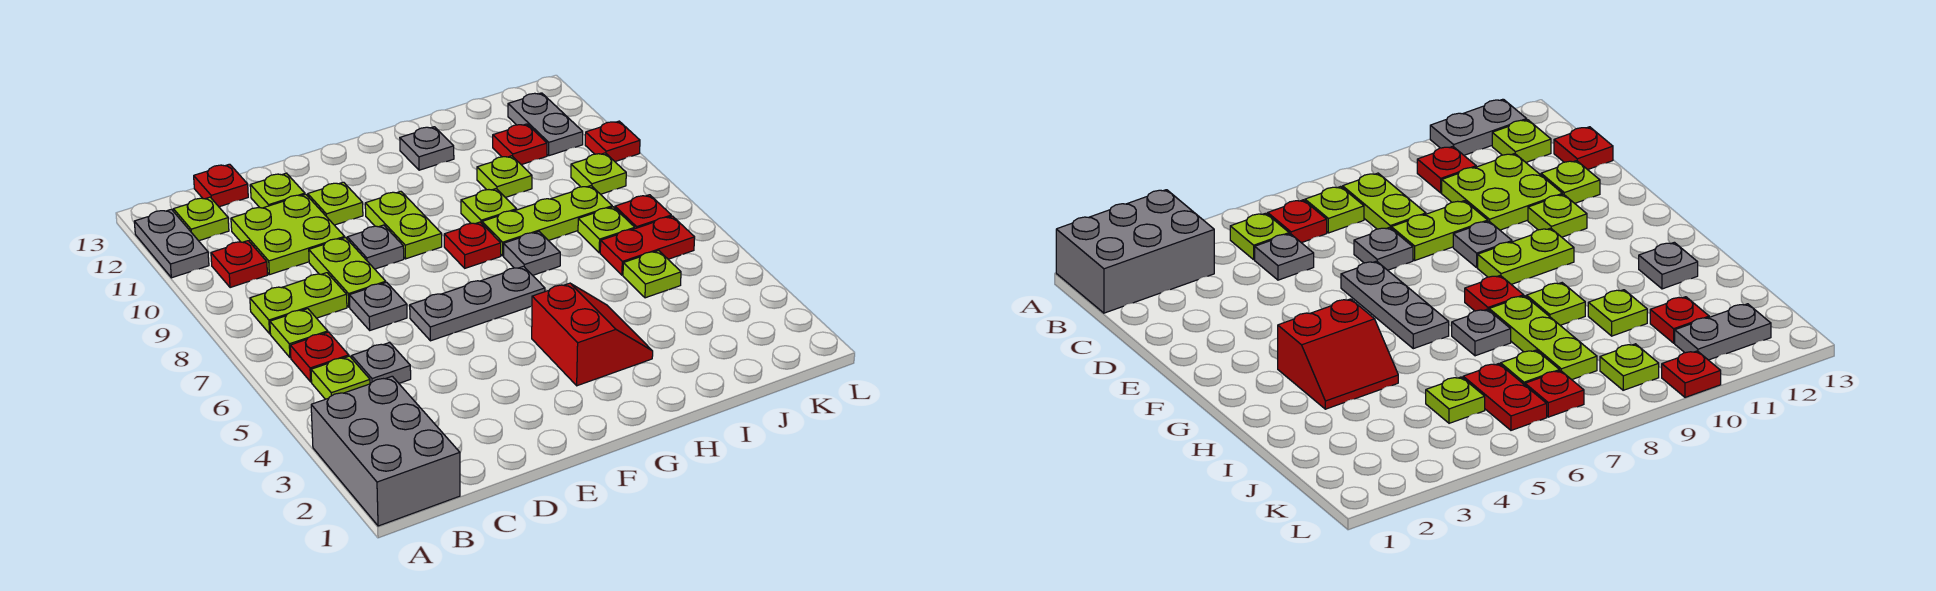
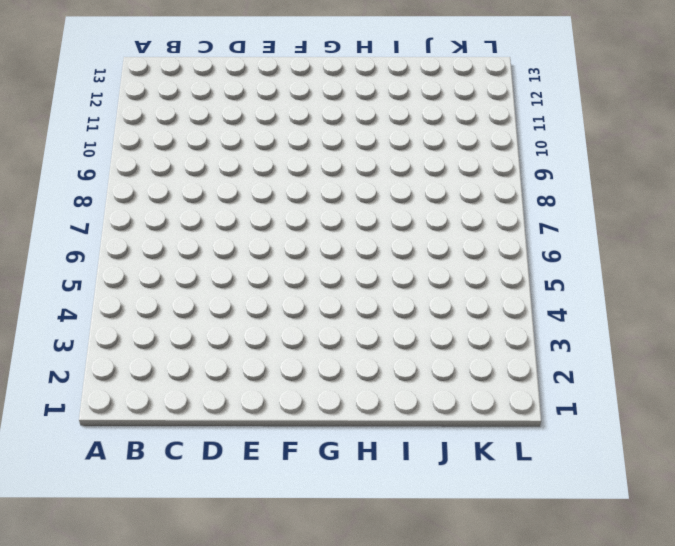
none -> grey brick A1:B3 level 1
none -> grey plate A11:A12 level 1
none -> lime plate B5 level 1
none -> red plate B6 level 1

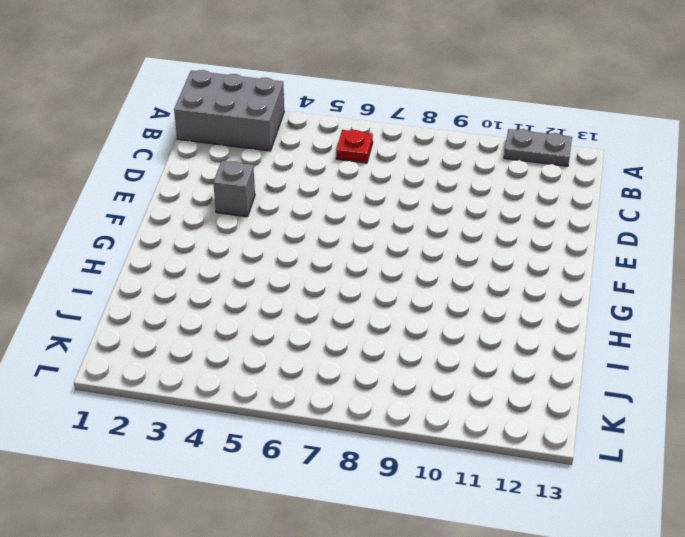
grey brick E3 level 1 -> none
none -> lime plate B5 level 1
none -> lime plate B7 level 1
none -> lime plate B8:C8 level 1
none -> red plate B10 level 1

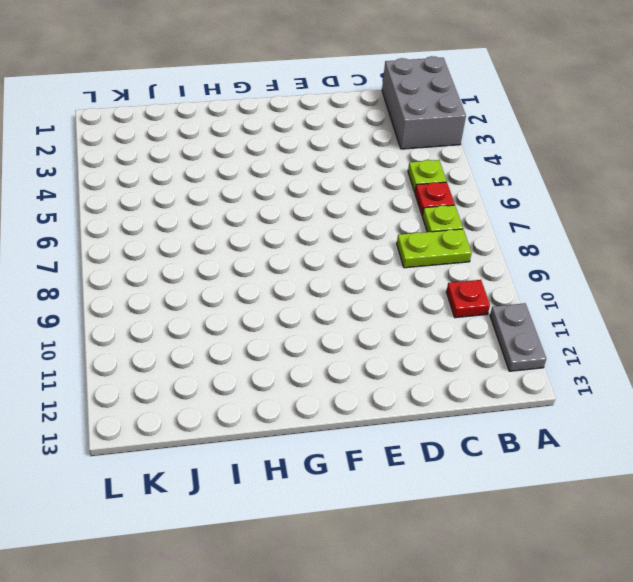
none -> lime plate B12 level 1
none -> grey plate C5 level 1
none -> lime plate C10:D11 level 1
none -> red plate C13 level 1

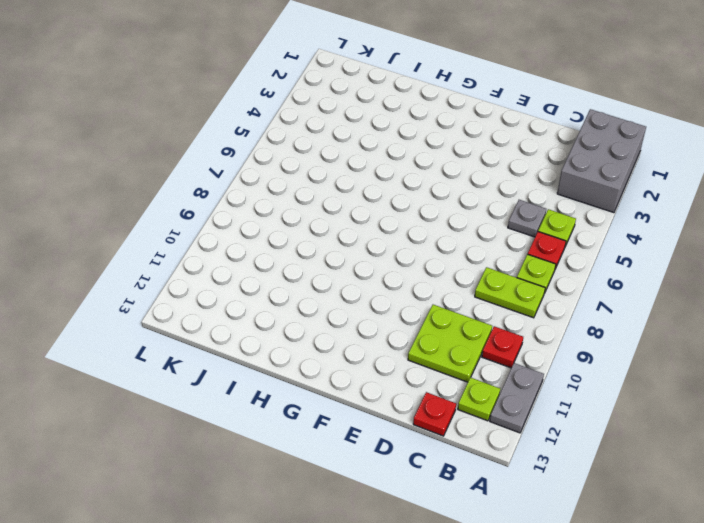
none -> grey plate D7 level 1
none -> lime plate D8:D9 level 1
none -> lime plate D12 level 1
none -> grey plate E6:G6 level 1

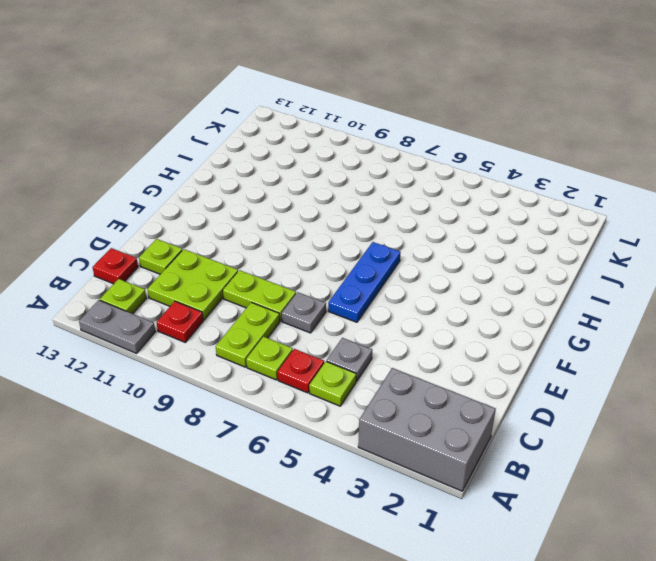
blue plate E6:G6 level 1 -> grey plate E6:G6 level 1
none -> grey plate E9 level 1
none -> lime plate E11 level 1
none -> lime plate F9:F10 level 1
none -> red slope G3:H4 level 1 top G

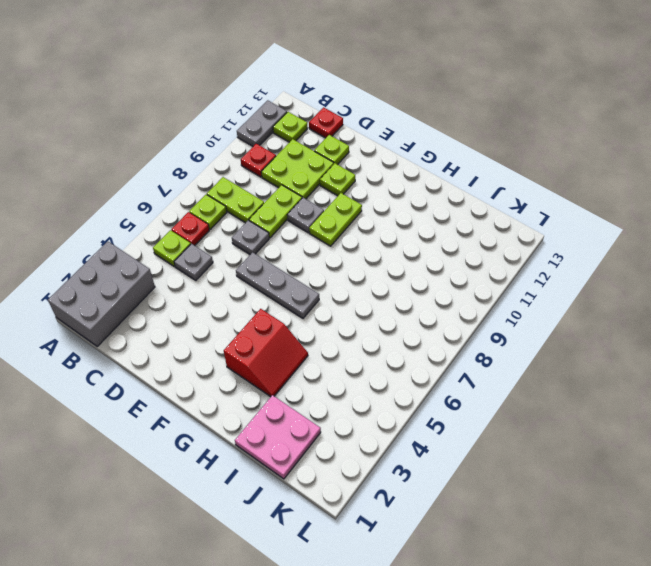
pink plate I1:J2 level 1 -> none
none -> red plate G8 level 1
none -> grey plate H7 level 1
none -> lime plate H8:J8 level 1
none -> lime plate H9 level 1

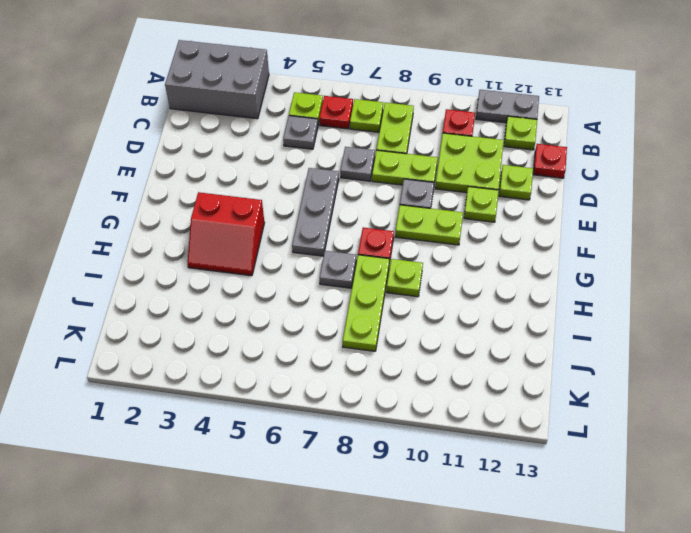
none -> grey plate H12 level 1
none -> lime plate I10 level 1
none -> lime plate J5 level 1
none -> red plate J6:K6 level 1

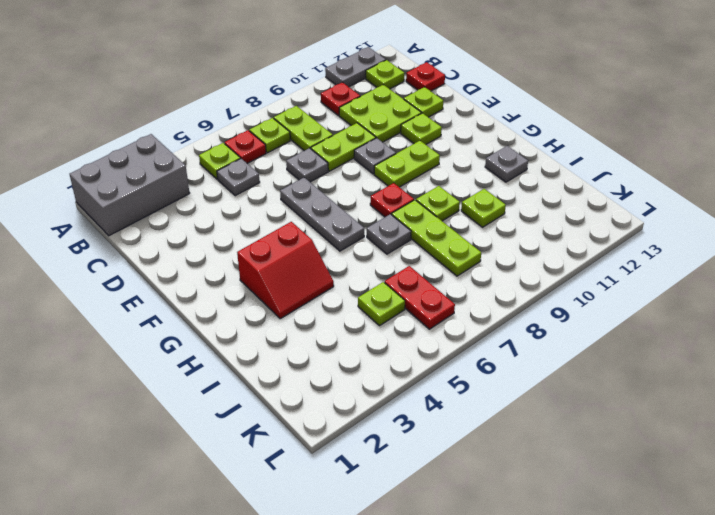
none -> lime plate J7 level 1
none -> red plate J11 level 1
none -> red plate K7 level 1
none -> lime plate K9 level 1

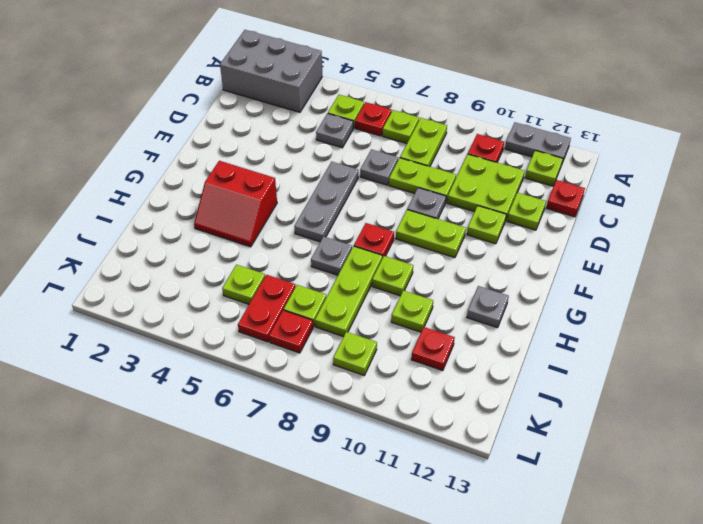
none -> grey plate K11:K12 level 1
none -> red plate L10 level 1

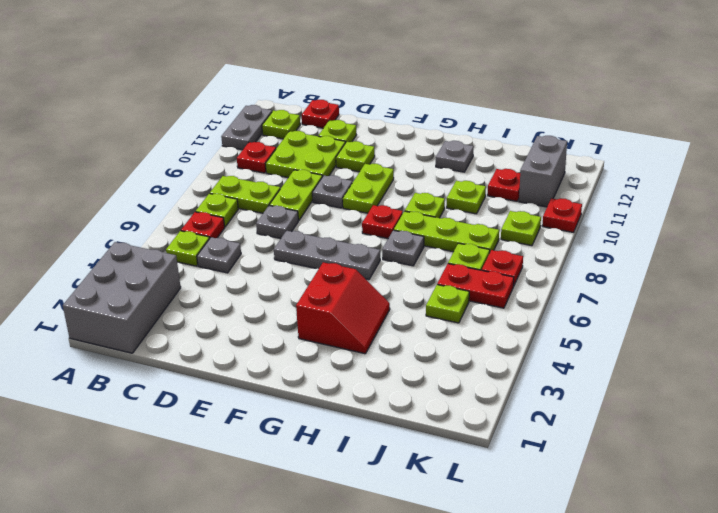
grey brick K11:K12 level 1 -> grey plate K11:K12 level 1

